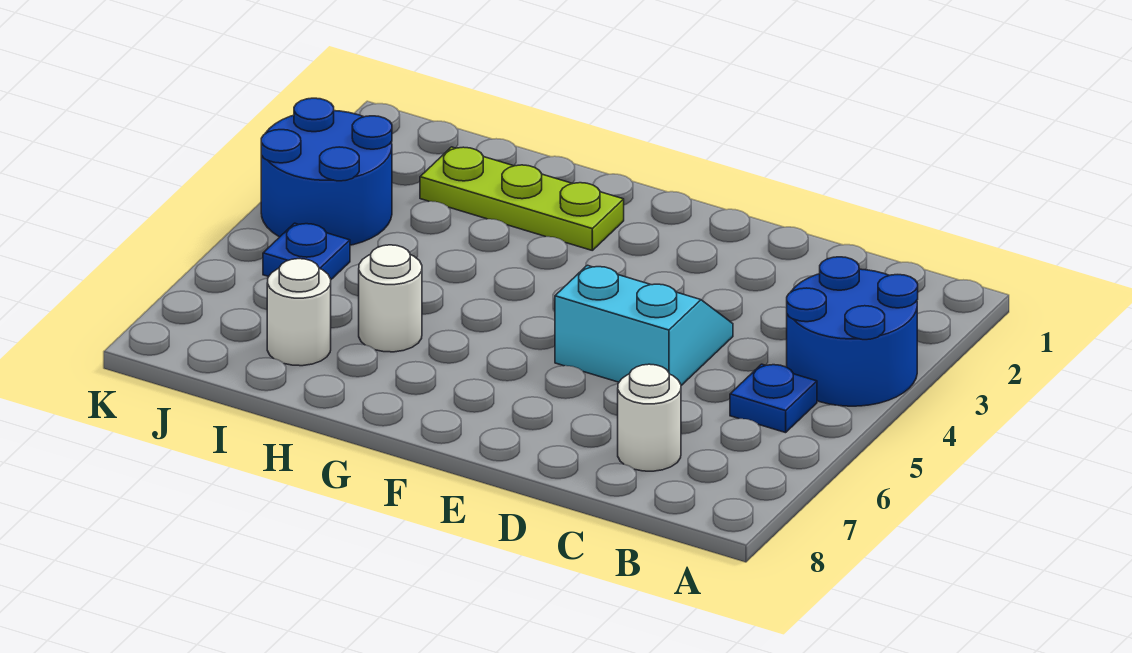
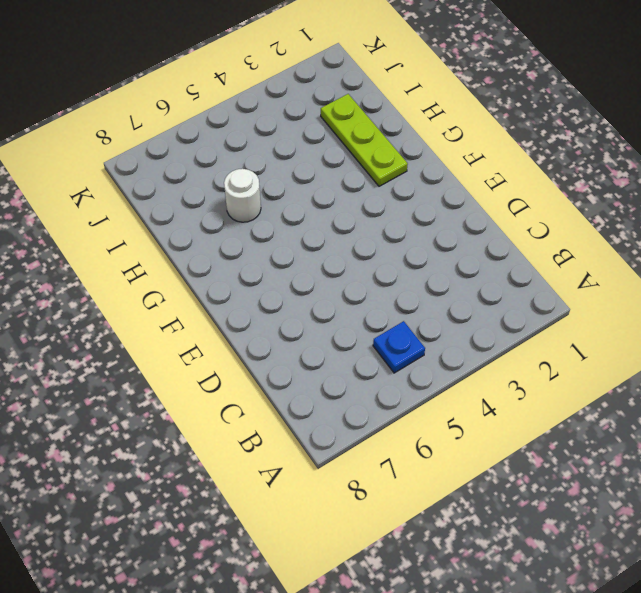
none -> blue round brick A3:B4 level 1
none -> white round brick C7 level 1

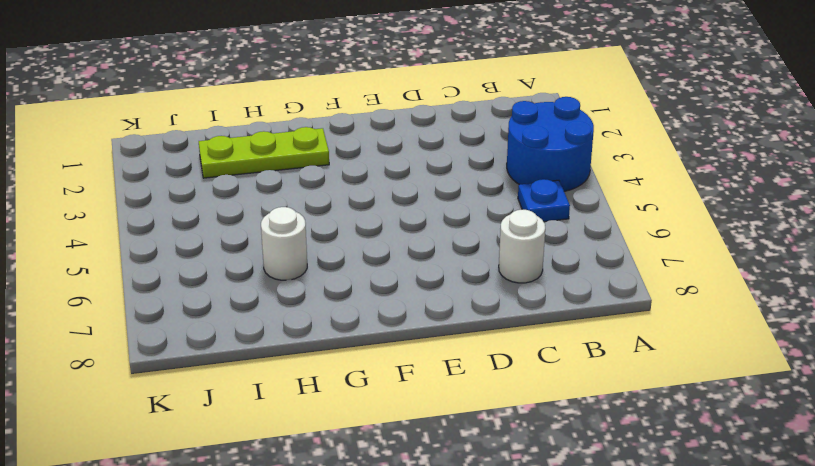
none -> cyan slope D4:E5 level 1 top 5
none -> white round brick I7 level 1

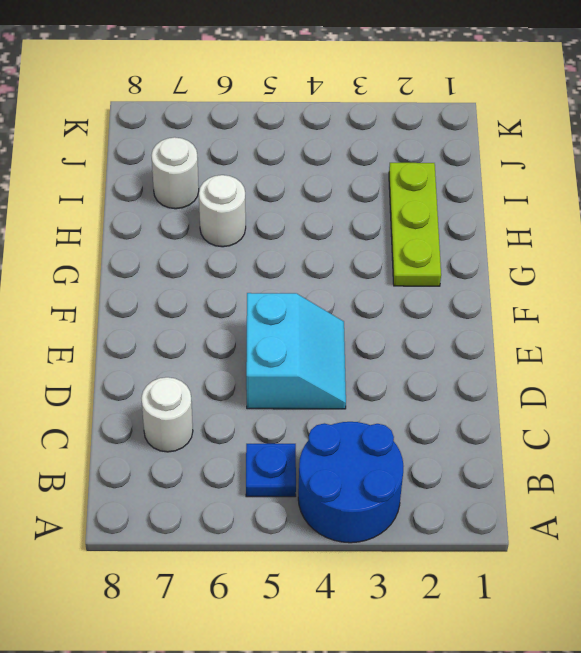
none -> blue round brick J3:K4 level 1
none -> blue plate J5 level 1

